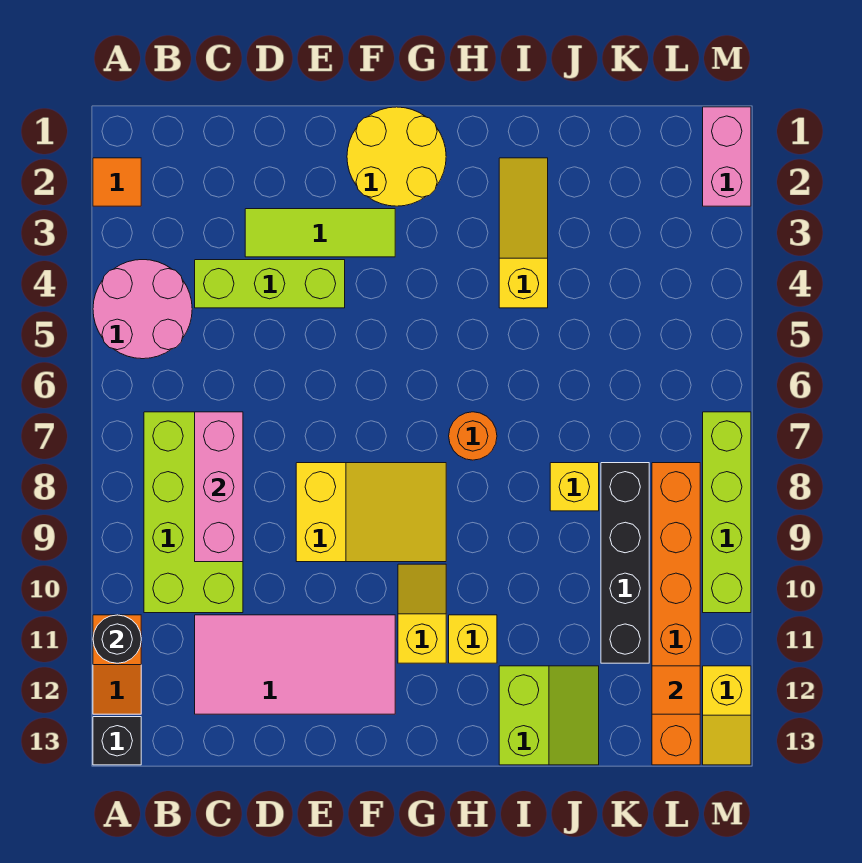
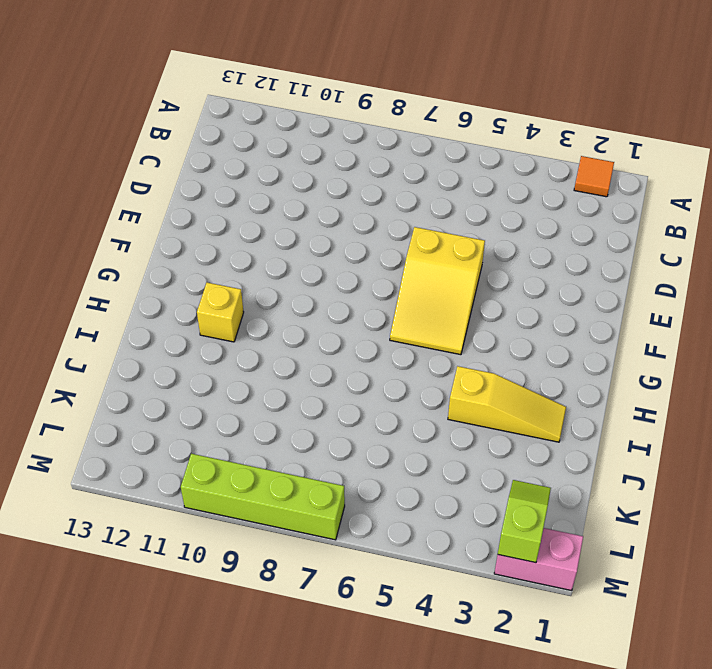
yellow slope E5:G6 level 1 top E -> yellow slope E8:G9 level 1 top E
lime slope L2:M2 level 2 top M -> none
none -> pink round brick A4:B5 level 1
none -> orange slope A11:A12 level 1 top 11
none -> black brick A13 level 1

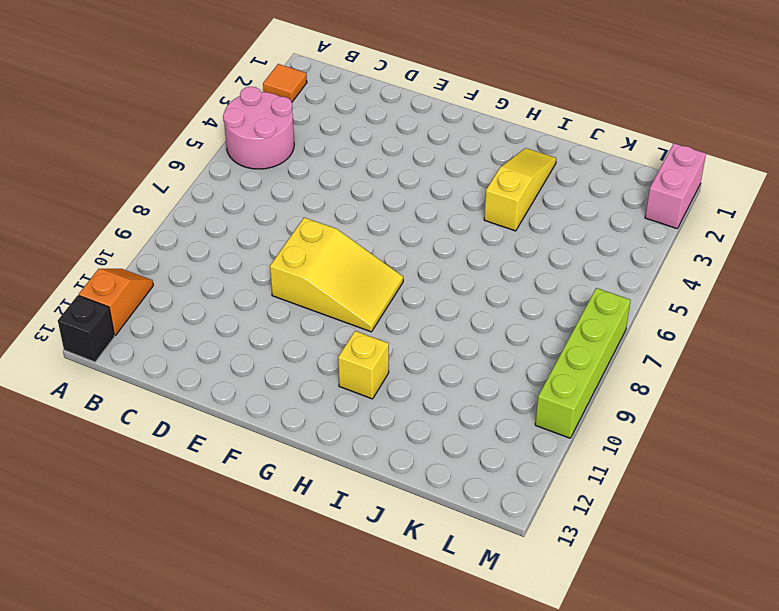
orange slope A11:A12 level 1 top 12 -> orange slope A11:A12 level 1 top 11
none -> lime brick B7:C10 level 1
none -> lime brick C4:E4 level 1
none -> pink tile C11:F12 level 1

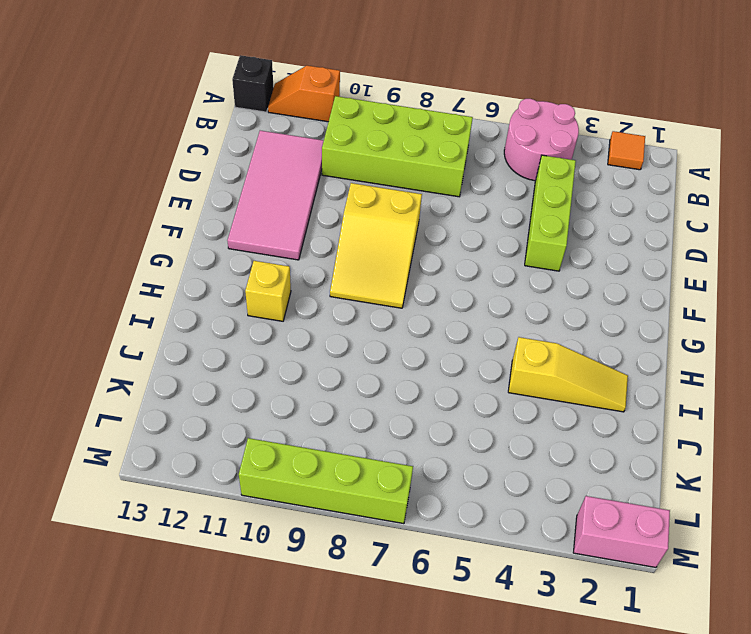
none -> lime tile D3:F3 level 1
none -> yellow round brick F1:G2 level 1
none -> yellow slope G10:G11 level 1 top 11

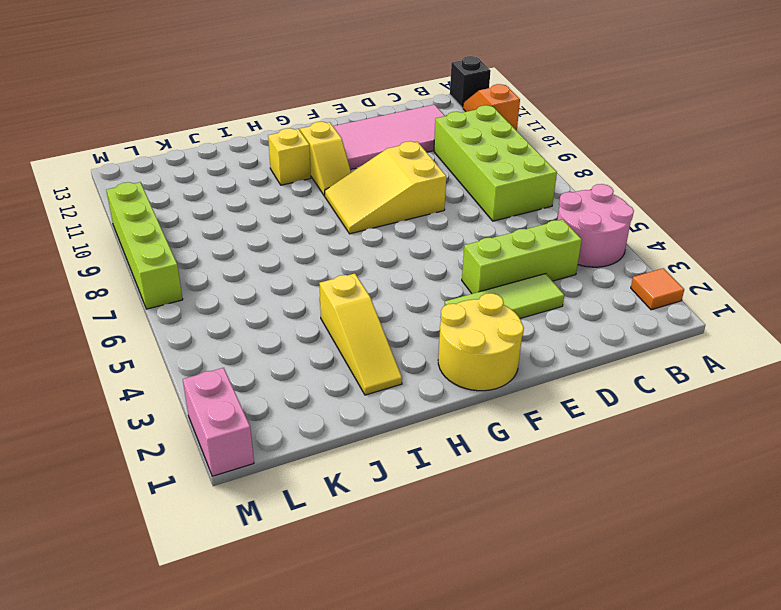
none -> orange round brick H7 level 1
none -> lime slope I12:J13 level 1 top I
none -> yellow brick J8 level 1

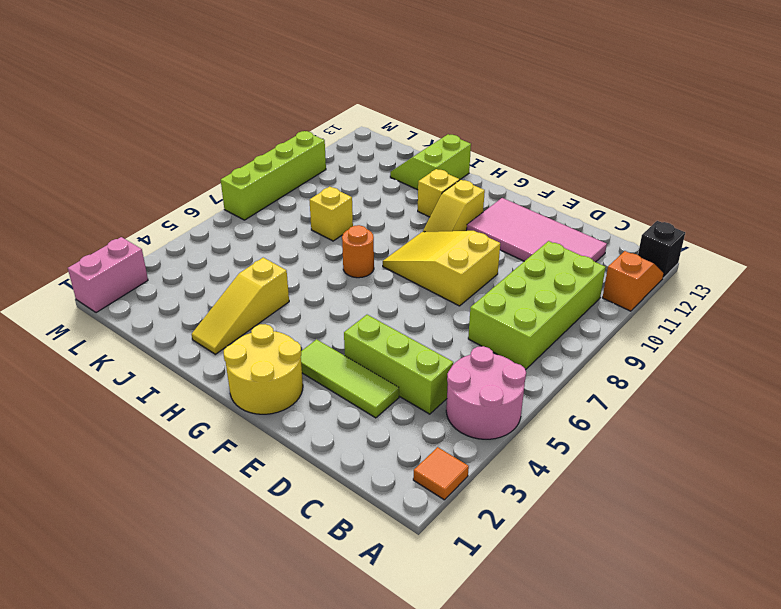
none -> black brick K8:K11 level 1
none -> orange brick L8:L13 level 1
none -> yellow slope M12:M13 level 1 top 12

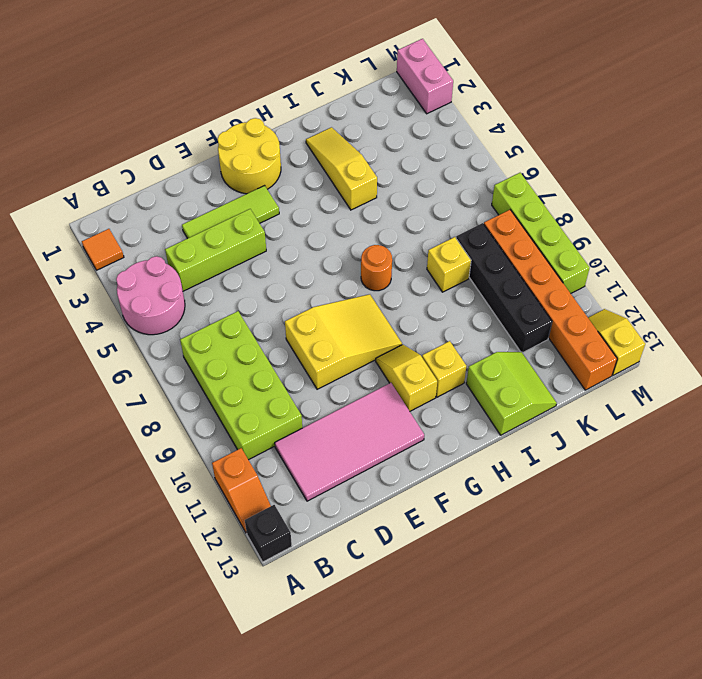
yellow slope M12:M13 level 1 top 13 -> yellow slope M12:M13 level 1 top 12
none -> black round brick A11 level 2
none -> pink brick C7:C9 level 2
none -> orange tile L12 level 2

